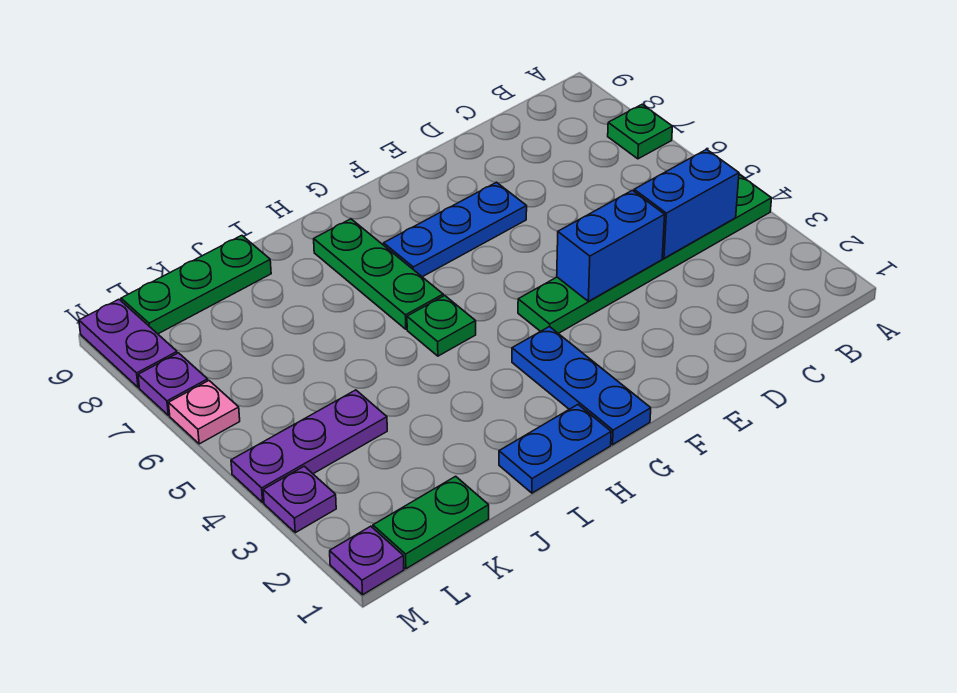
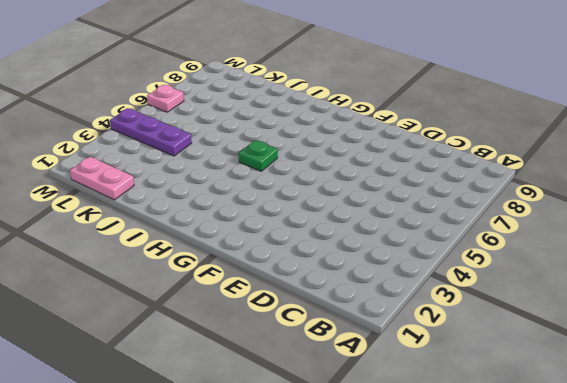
pink plate K1:L1 level 1 -> green plate K1:L1 level 1
none -> green plate A4:F4 level 1
none -> green plate A7 level 1
none -> blue plate E7:G7 level 1

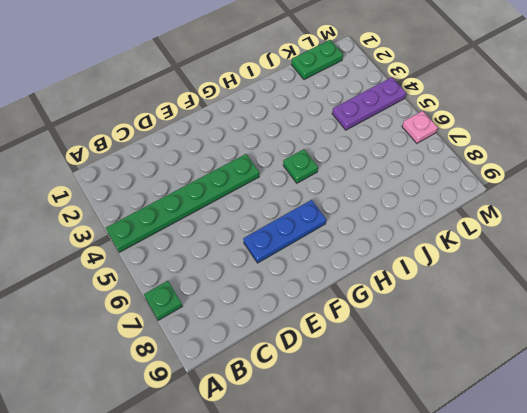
none -> blue plate G1:G3 level 1
none -> blue plate H1:I1 level 1
none -> green plate H6:H8 level 1

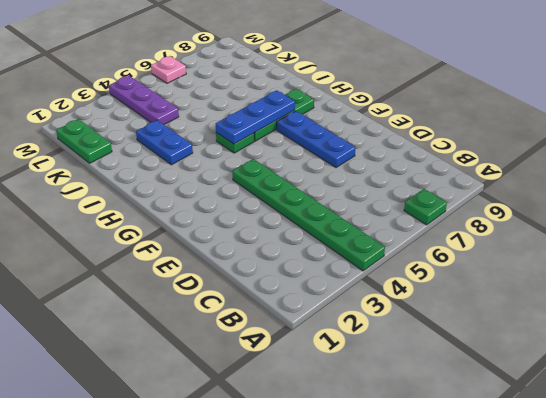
blue plate H5:H7 level 2 -> blue plate G1:G3 level 1
blue plate I3:J3 level 1 -> blue plate H1:I1 level 1
none -> green plate J9:L9 level 1
none -> purple plate M1 level 1
none -> purple plate M3 level 1

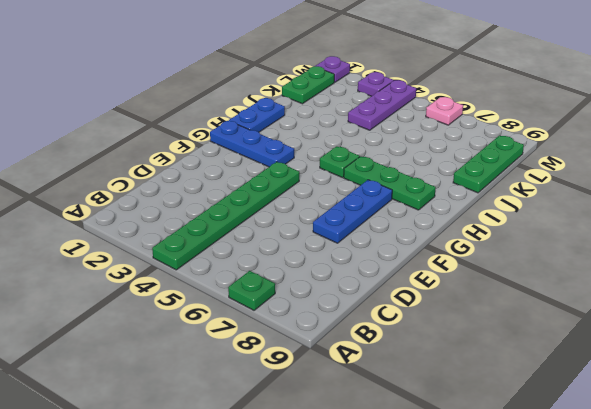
none -> purple plate M7 level 1
none -> purple plate M8:M9 level 1
none -> blue brick B4:C4 level 2

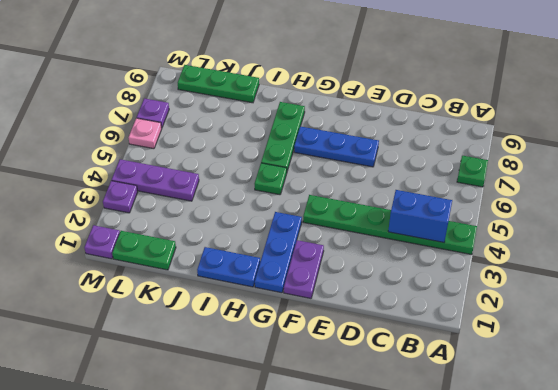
purple plate F1:F2 level 1 -> purple plate M8:M9 level 1
none -> blue brick D4:E4 level 2

